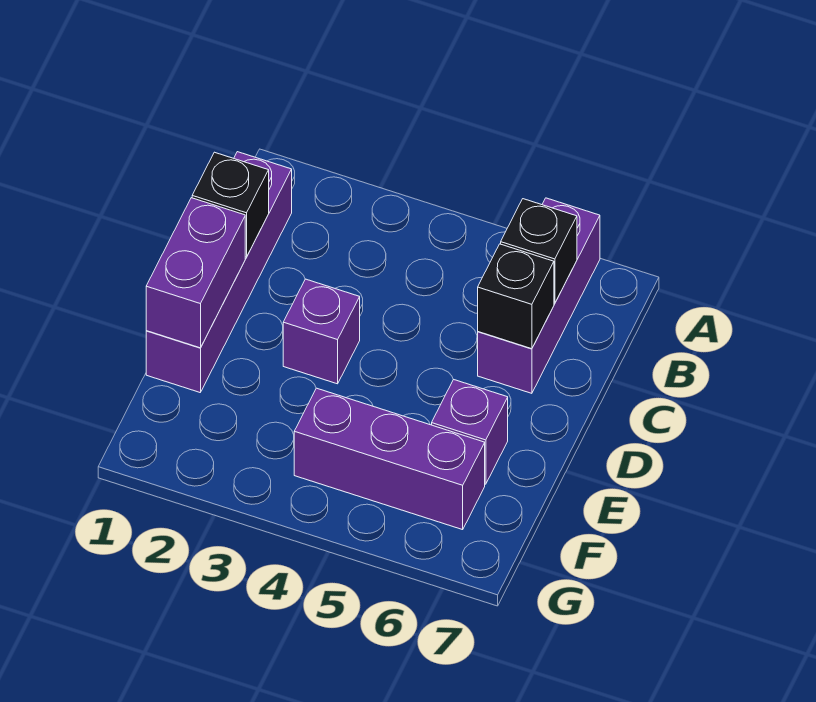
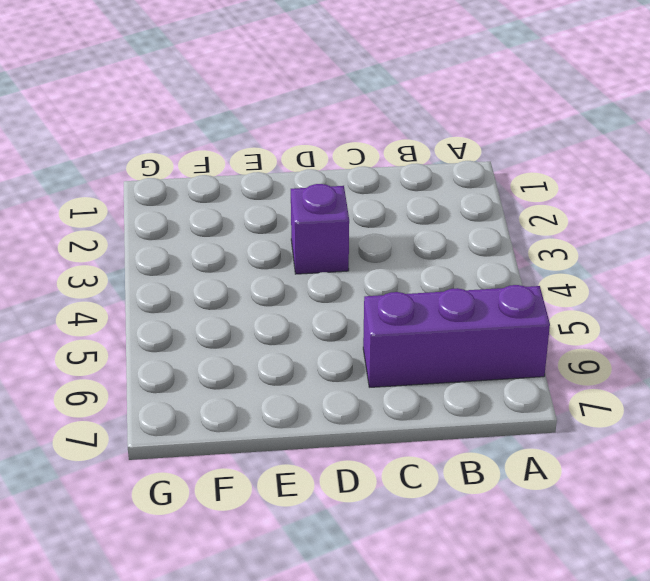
none -> purple brick B1:E1 level 1
none -> purple brick E6 level 1

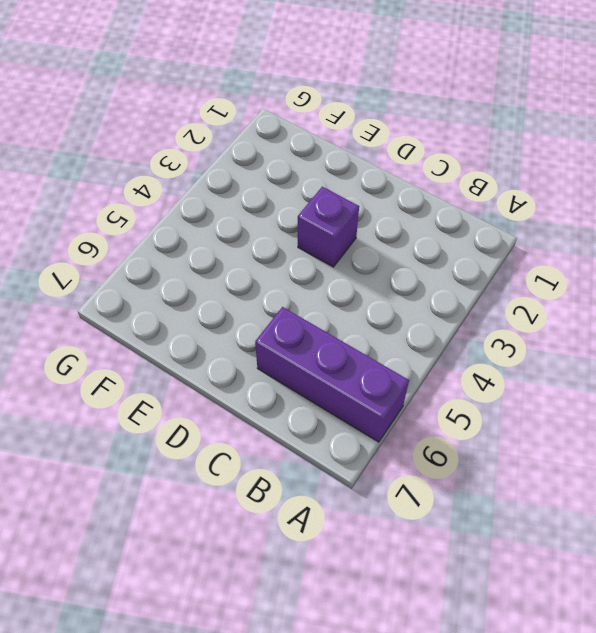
none -> purple brick B1:E1 level 1
none -> purple brick E6 level 1

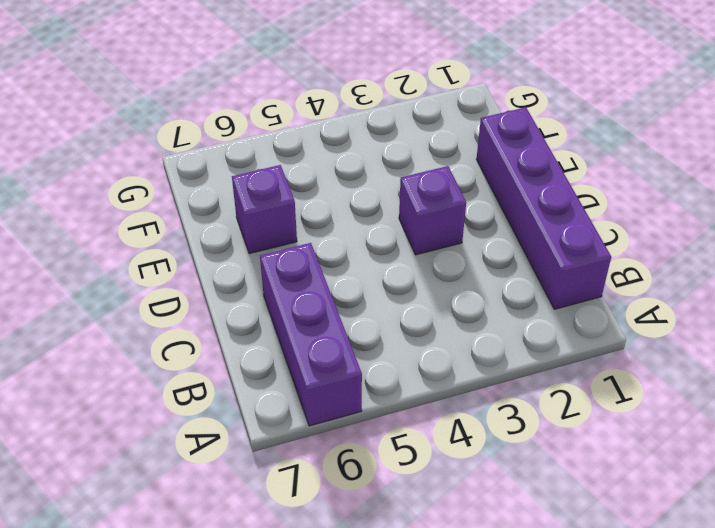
none -> purple brick F4:F6 level 1
none -> black brick B6 level 2

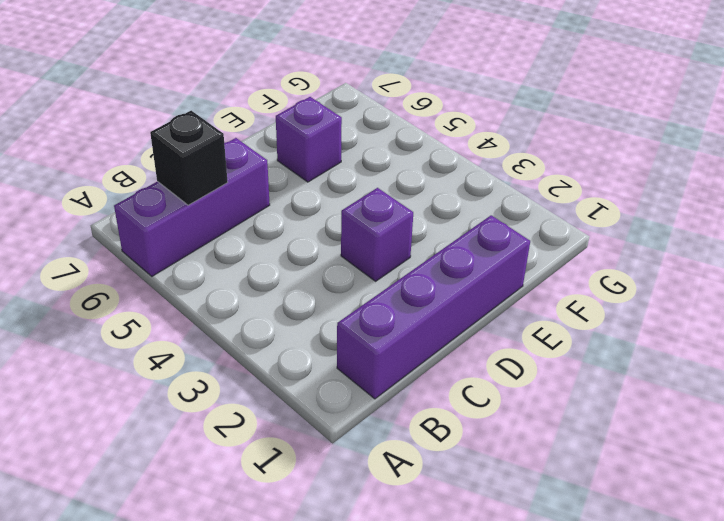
none -> purple brick F4:F6 level 1
none -> black brick C1 level 2

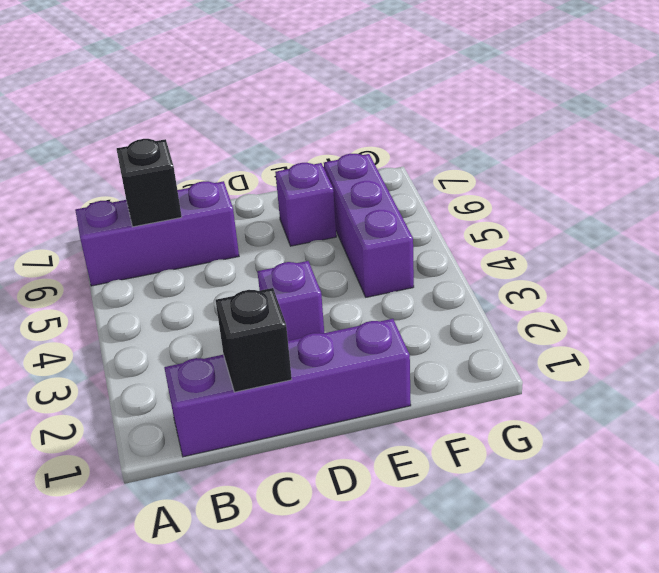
none -> black brick C6 level 2
none -> purple brick D1:E1 level 2

